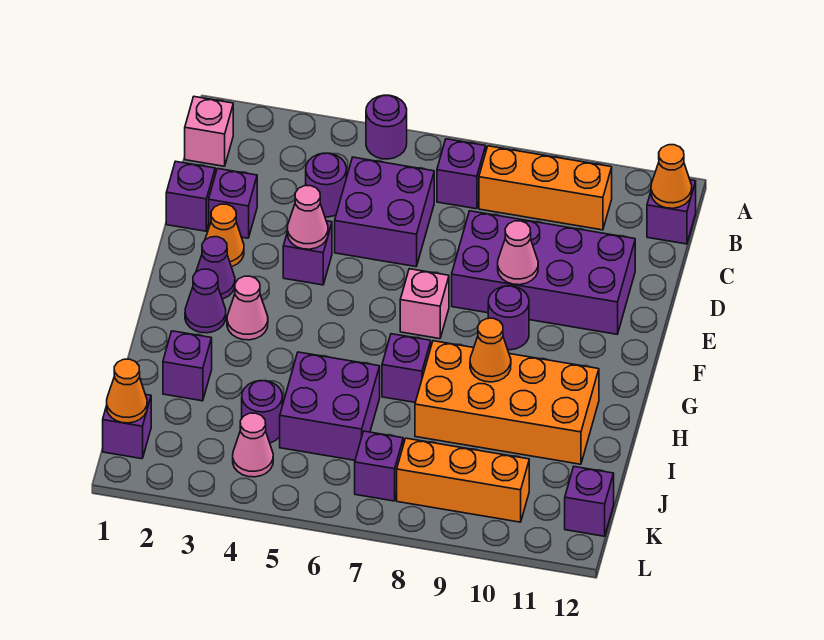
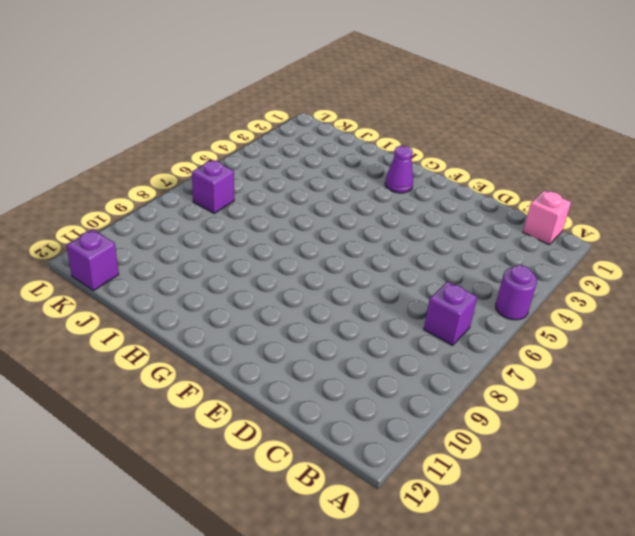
none -> orange brick B8:B10 level 1
none -> purple brick B12 level 1
none -> purple round brick C4 level 1
none -> purple brick C5:D6 level 1

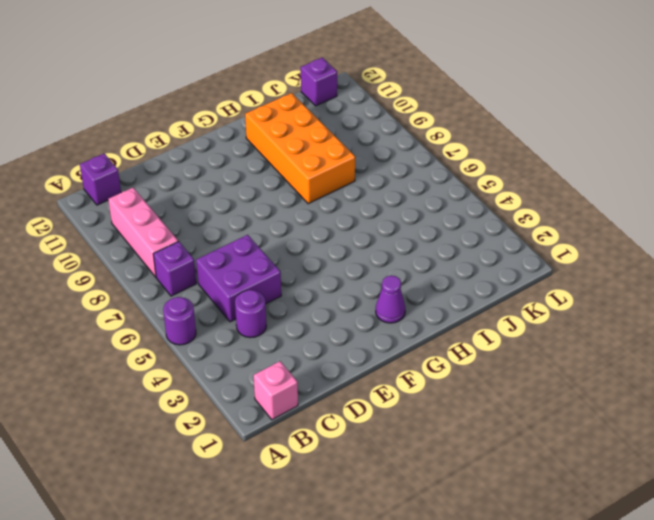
pink brick B8:B10 level 1 -> orange brick B8:B10 level 1
none -> purple brick D1 level 1
none -> purple brick D2 level 1
none -> purple brick D8:E11 level 1
none -> orange cone E2 level 1

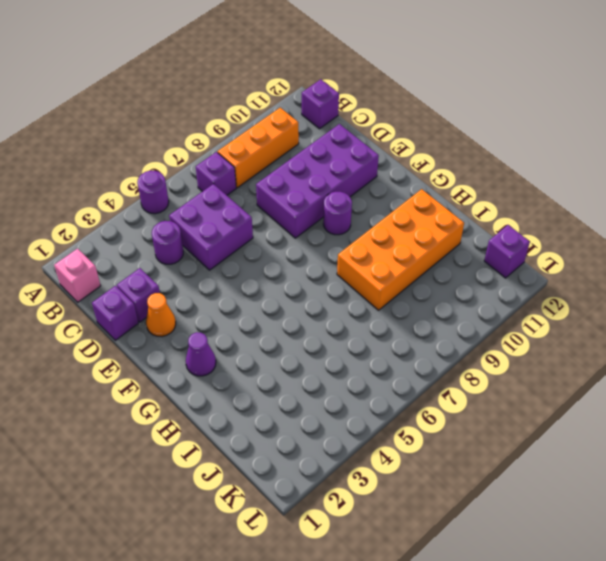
none -> purple brick E4 level 1
none -> purple cone F2 level 1
none -> pink brick F7 level 1
none -> pink cone G3 level 1

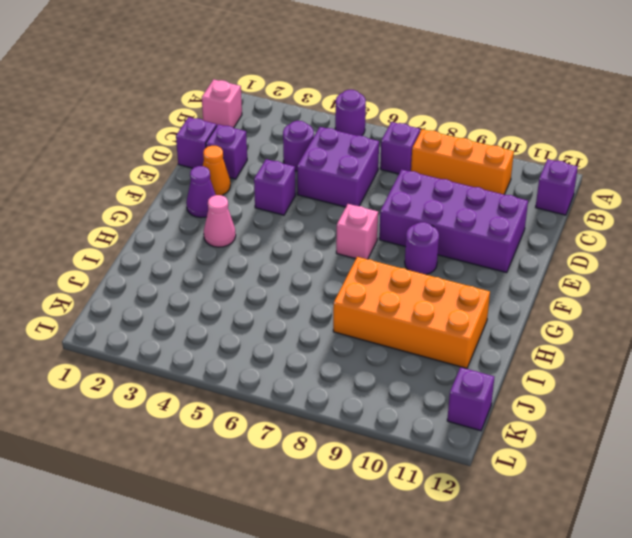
none -> purple cone G2 level 1
none -> purple brick H7 level 1
none -> purple brick I2 level 1
none -> purple brick I5:J6 level 1

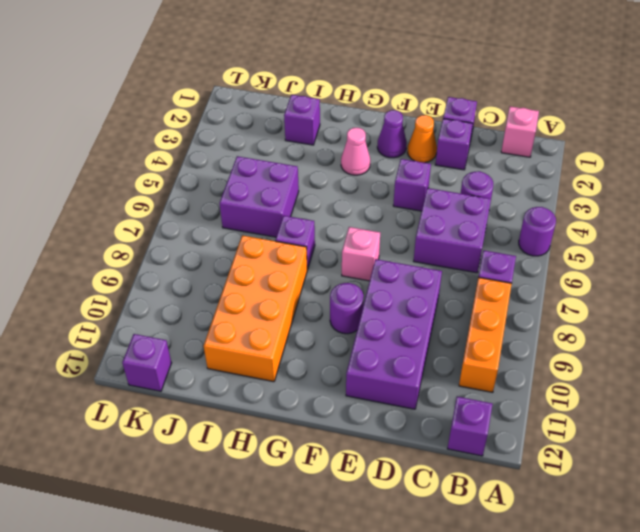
none -> purple cone G2 level 1
none -> purple round brick J4 level 1
none -> purple brick K1 level 1
none -> pink cone K4 level 1

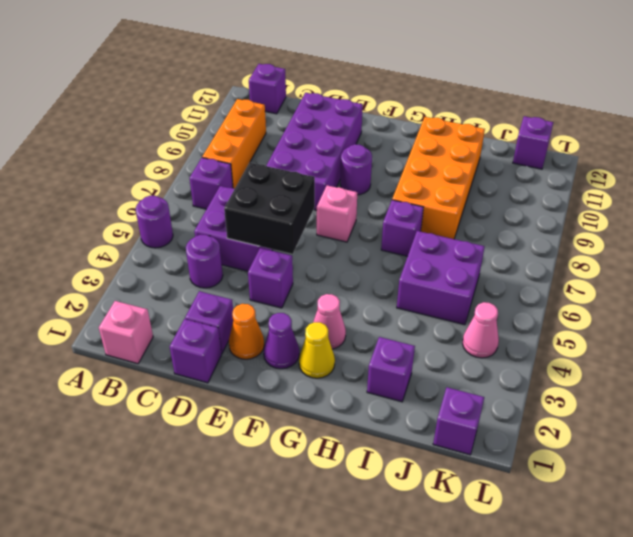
black brick D5:E6 level 2 -> none
yellow cone G2 level 1 -> purple cone G2 level 1
none -> purple round brick J4 level 1
none -> purple brick K7 level 1
none -> orange brick K8:K10 level 1
none -> orange cone B12 level 2

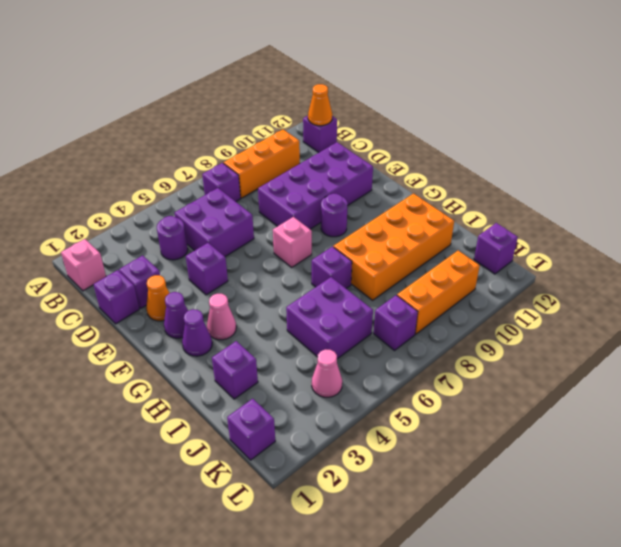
none -> purple round brick A5 level 1
none -> purple round brick J4 level 1
none -> pink cone E4 level 2
none -> pink cone E9 level 2

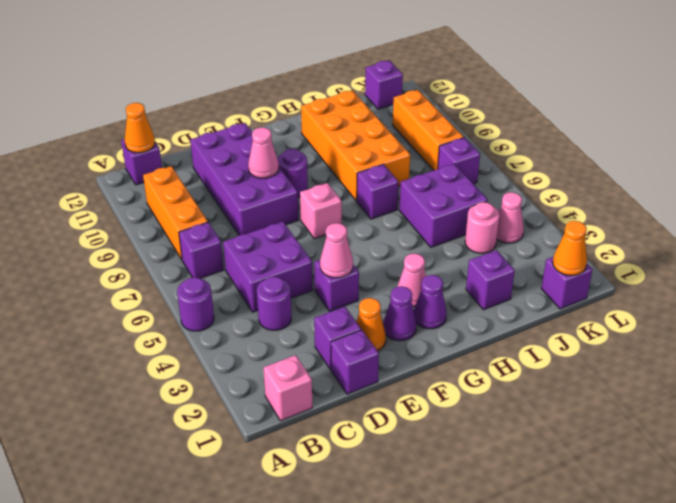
pink round brick J4 level 1 -> purple round brick J4 level 1
none -> orange cone H9 level 2

